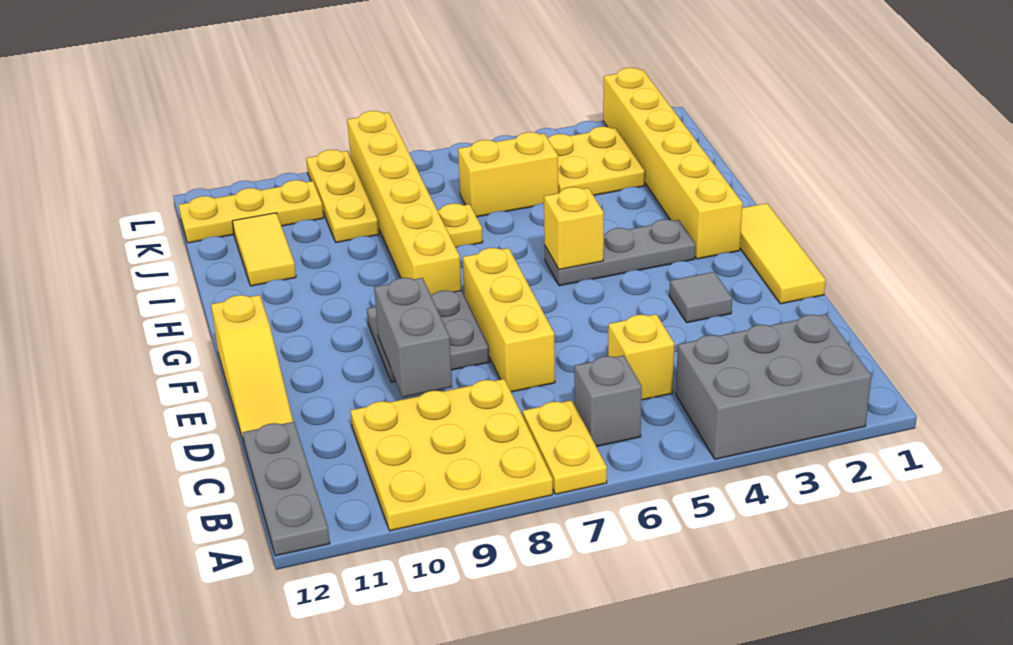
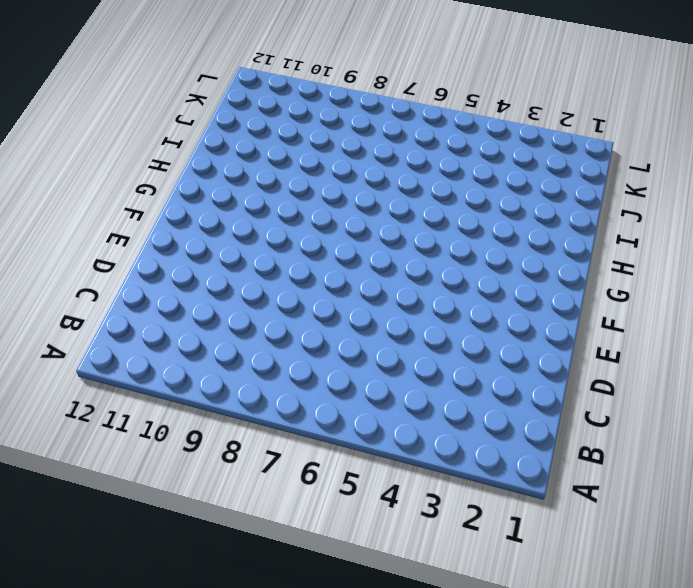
none -> grey brick A2:B4 level 1
none -> yellow plate A7:B7 level 1
none -> yellow plate A8:C10 level 1

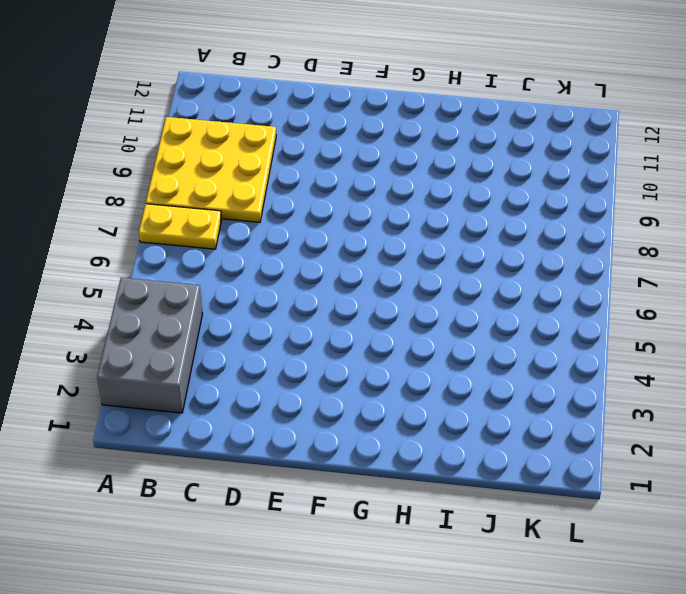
none -> grey plate A12:C12 level 1
none -> grey brick B6 level 1
none -> yellow brick C5 level 1

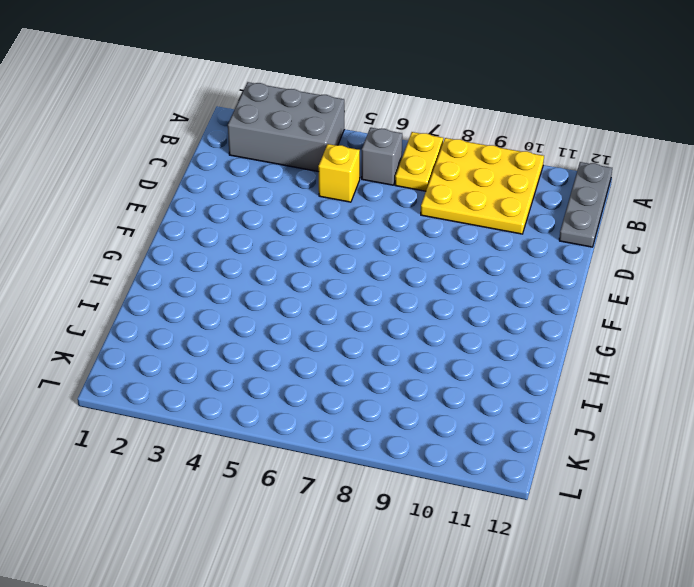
none -> yellow brick D7:F7 level 1
none -> yellow slope D12:F12 level 1 top F
none -> yellow tile E1:G1 level 1

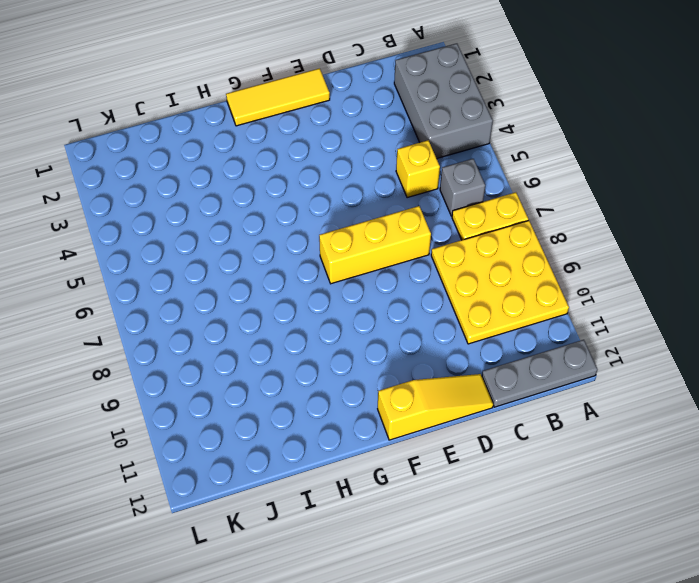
none -> grey tile E3 level 1
none -> grey plate E8:F9 level 1
none -> yellow brick G2:L2 level 1

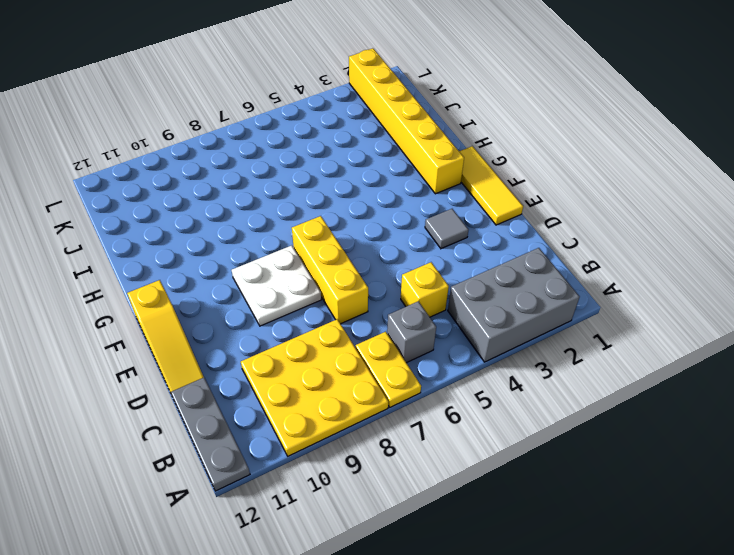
white plate E8:F9 level 1 -> grey plate E8:F9 level 1
none -> grey plate G3:G5 level 1
none -> yellow brick G8:L8 level 1
none -> yellow plate I7 level 1

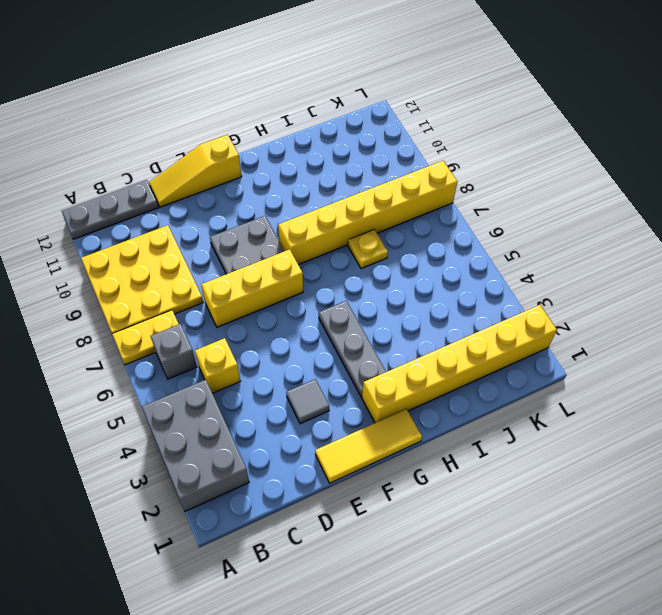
none -> yellow tile I11:J11 level 1
none -> yellow plate J3:K4 level 1
none -> yellow brick J5:J6 level 1

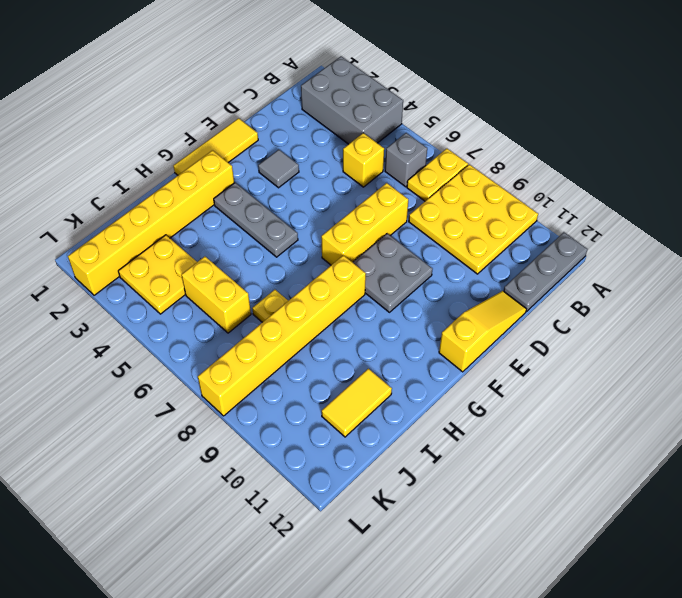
none -> yellow plate J9:L9 level 1
none -> yellow plate K10:K12 level 1
none -> grey brick D9:E9 level 2

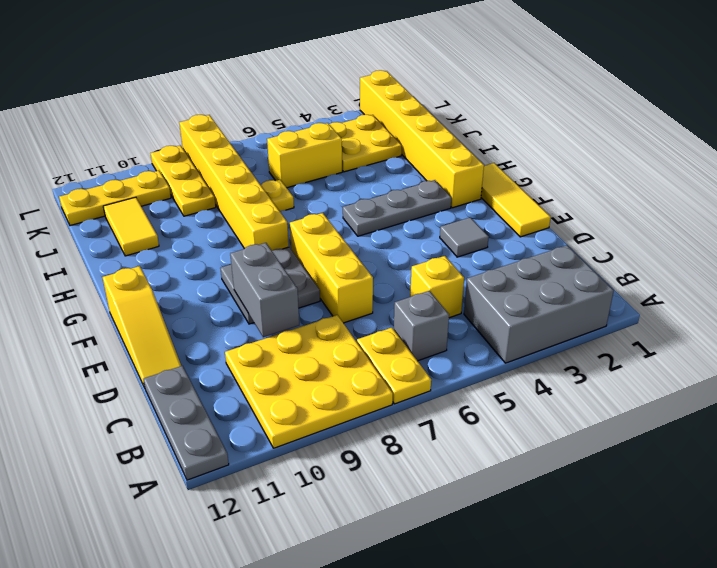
none -> yellow brick G5 level 2

